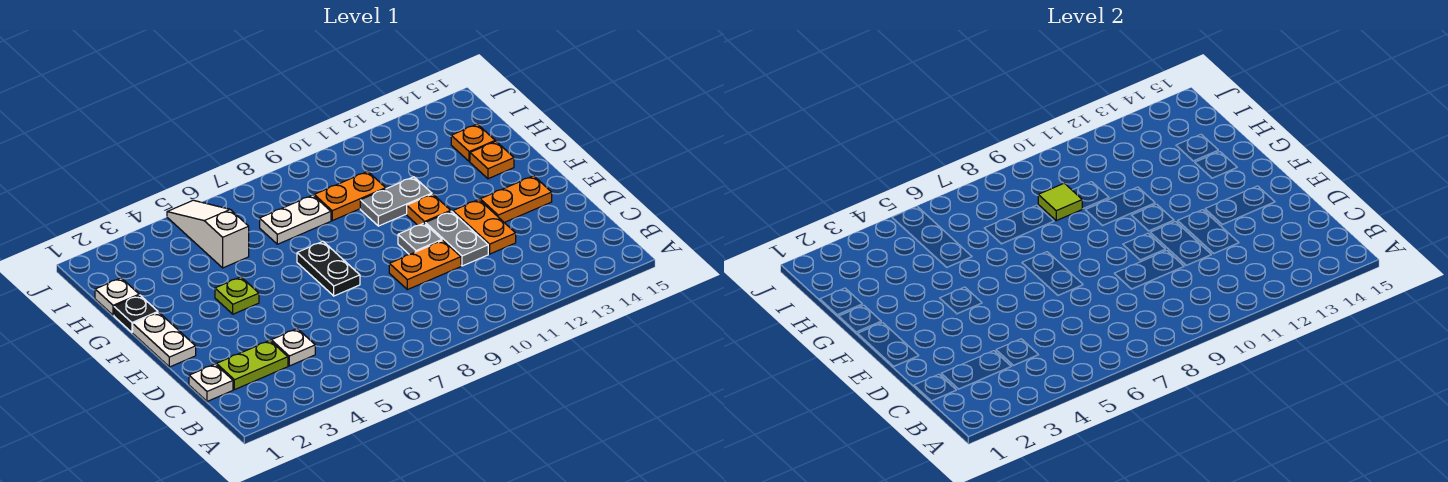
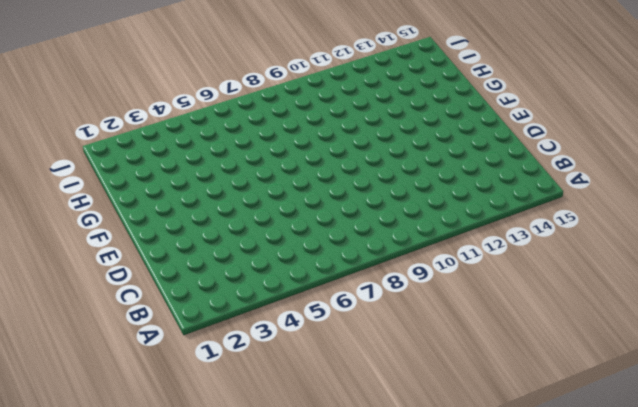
none -> white plate C1 level 1
none -> lime plate C2:C3 level 1
none -> white plate C4 level 1

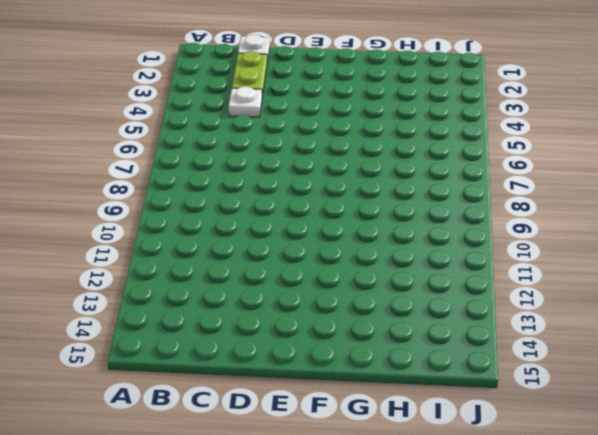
none -> orange plate D9:D10 level 1
none -> grey plate D11:E11 level 1
none -> orange plate D12:E12 level 1

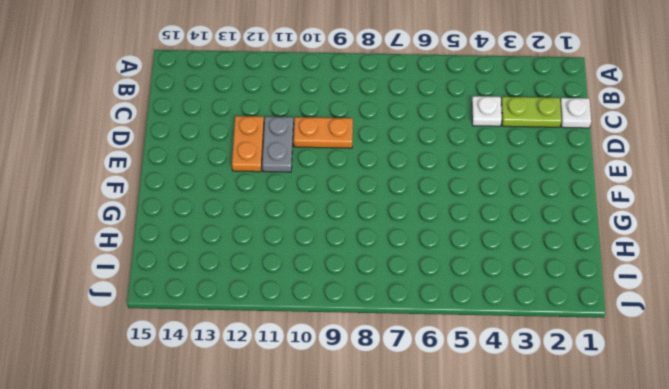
none -> white plate E1:F1 level 1
none -> black plate E7:F7 level 1
none -> grey plate E10 level 1

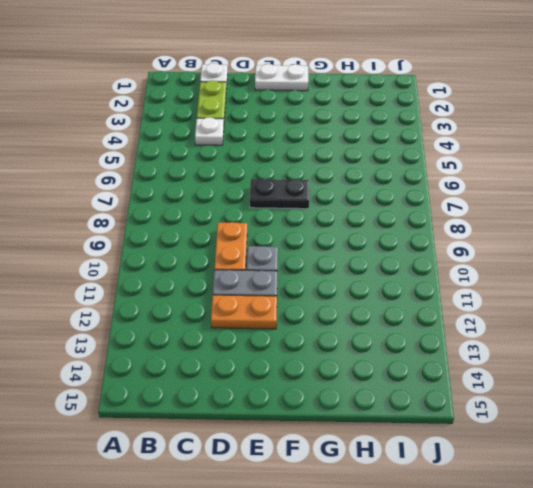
none -> orange plate E13:E14 level 1
none -> lime plate F4 level 1
none -> orange plate F11 level 1

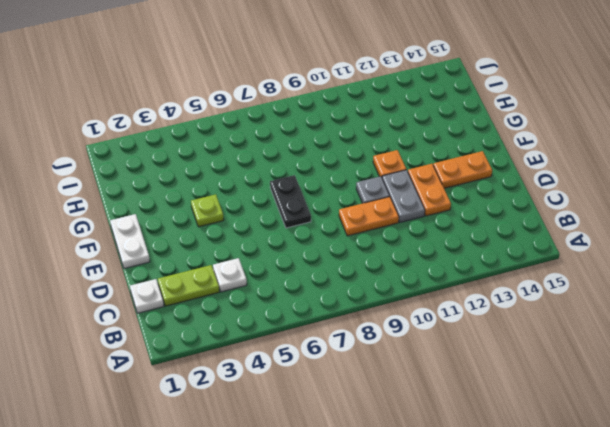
none -> black plate G1 level 1
none -> grey plate G10:G11 level 1
none -> orange plate G14 level 1

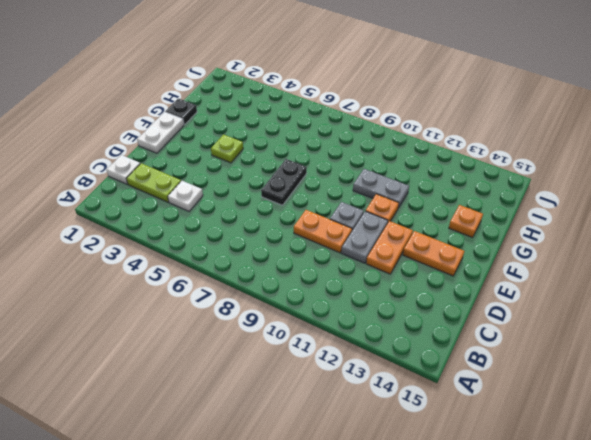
none -> white plate H1 level 1
none -> white slope H5:J5 level 1 top H
none -> white plate H7:H8 level 1

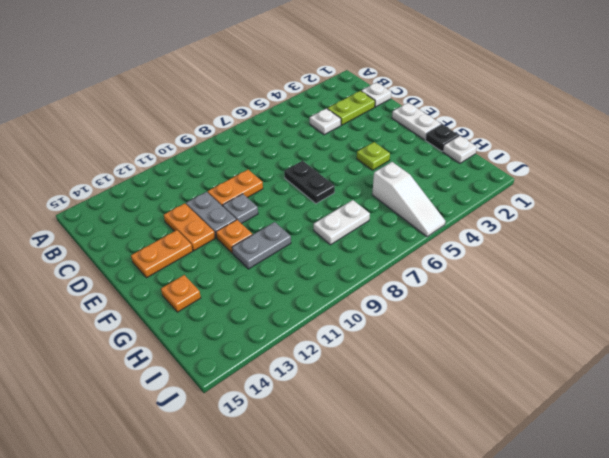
none -> orange plate H9:H10 level 1
none -> orange plate H14 level 1
none -> lime tile H9 level 2

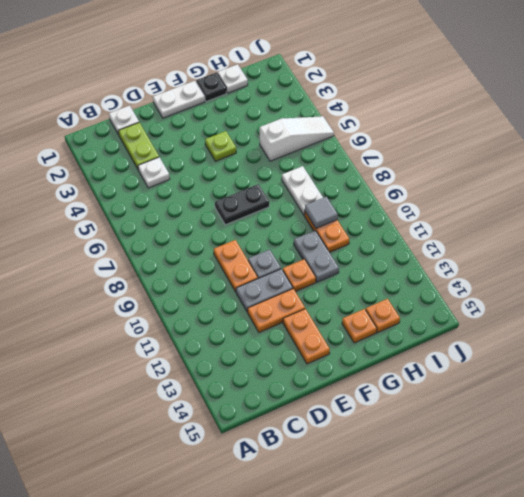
grey tile H9 level 2 -> lime tile H9 level 2

